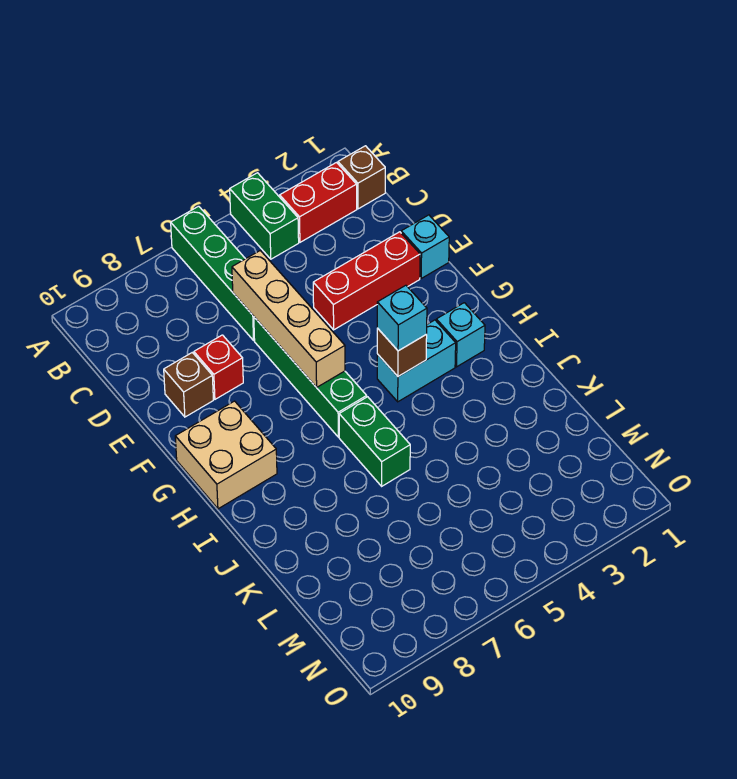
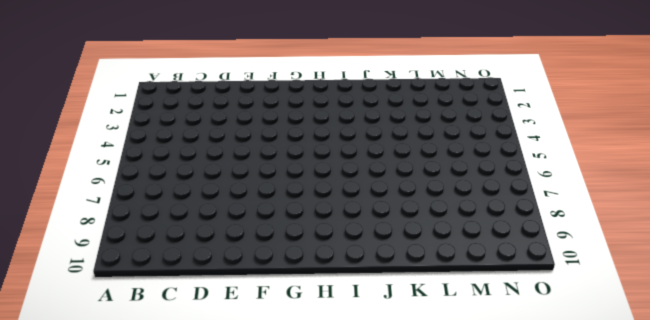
none -> green brick A4:B4 level 1
none -> green brick A6:D6 level 1
none -> brown brick B1 level 1

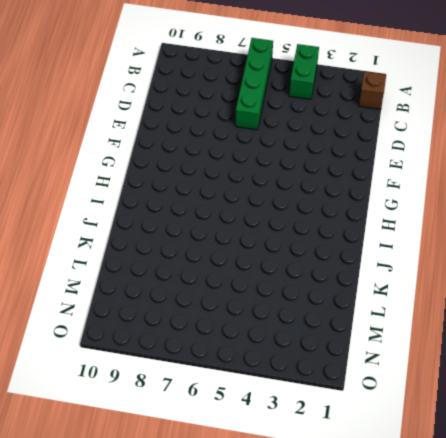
none -> red brick B2:B3 level 1
none -> cyan brick E1 level 1
none -> red brick E2:E4 level 1

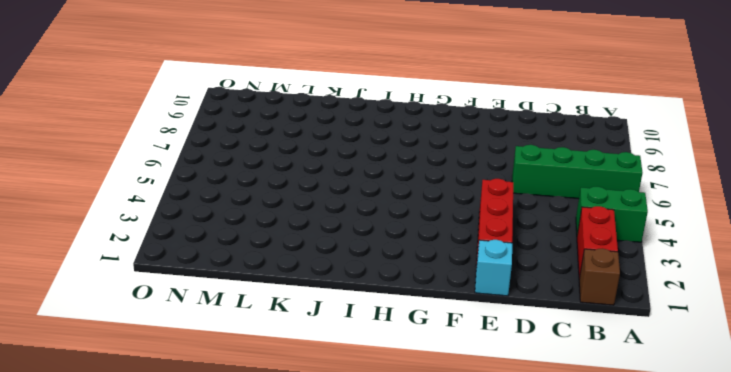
none -> green brick E6:H6 level 1
none -> red brick E8 level 1
none -> brown brick E9 level 1

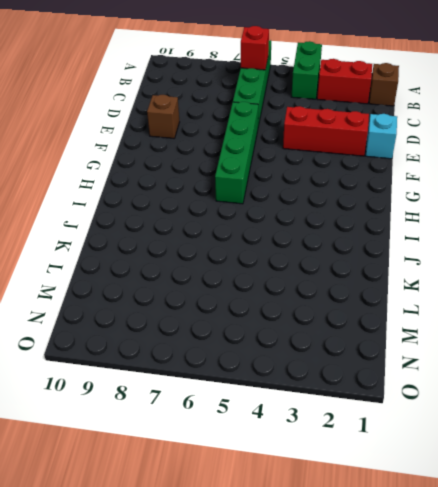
red brick B6 level 2 -> red brick E8 level 1
none -> tan brick G9:H10 level 1
none -> cyan brick H2 level 1
none -> cyan brick H3:H4 level 1

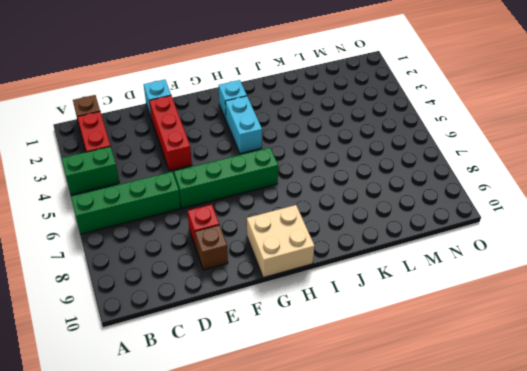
none -> green brick I6:J6 level 1
none -> tan brick D6:G6 level 2
none -> brown brick H4 level 2

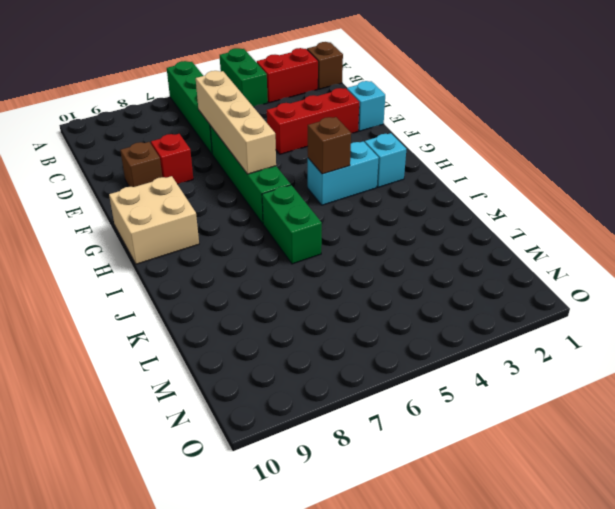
none -> cyan brick H4 level 3

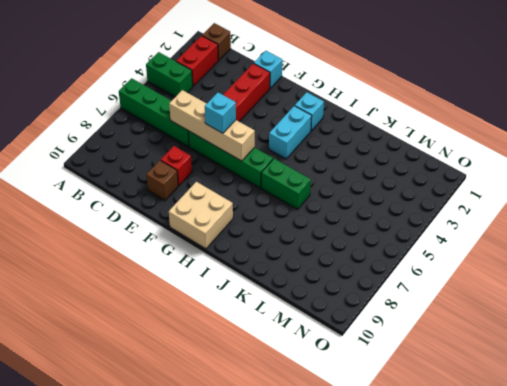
cyan brick F6 level 3 -> cyan brick H4 level 3
none -> brown brick H4 level 2

